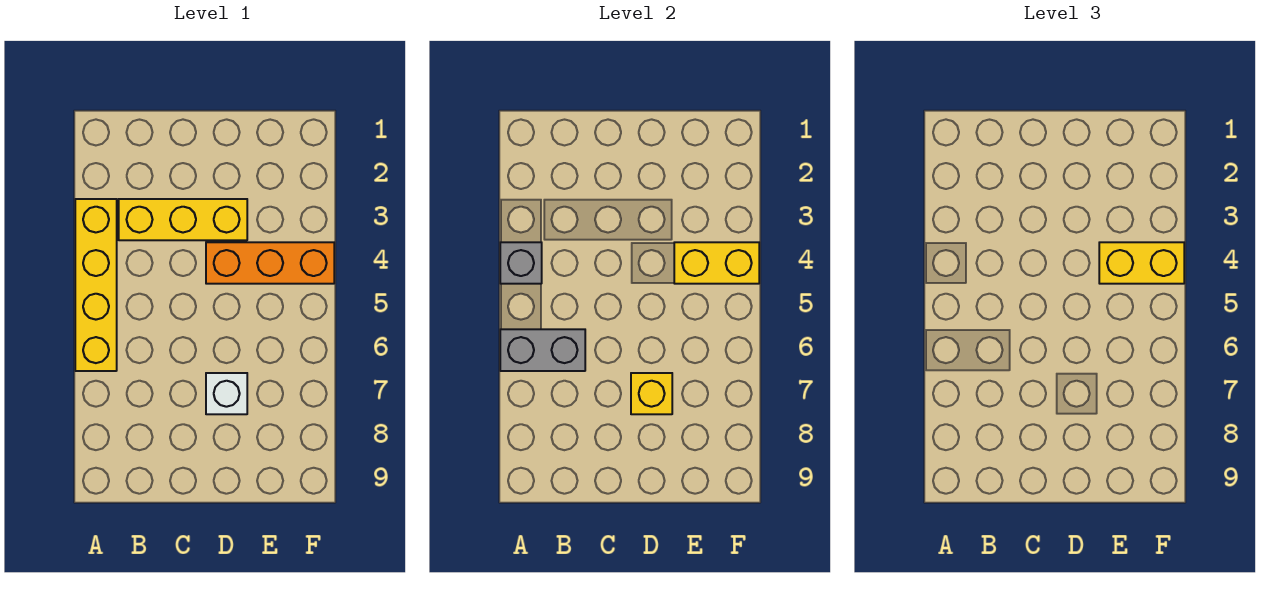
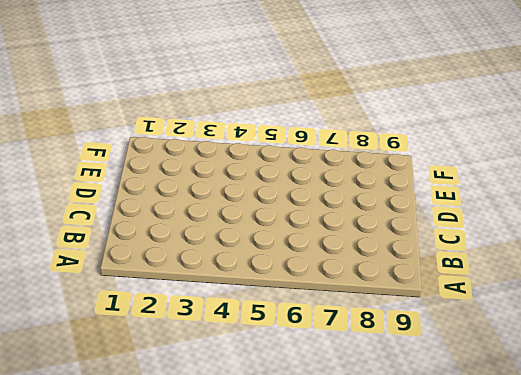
none -> yellow brick A3:A6 level 1
none -> yellow brick B3:D3 level 1

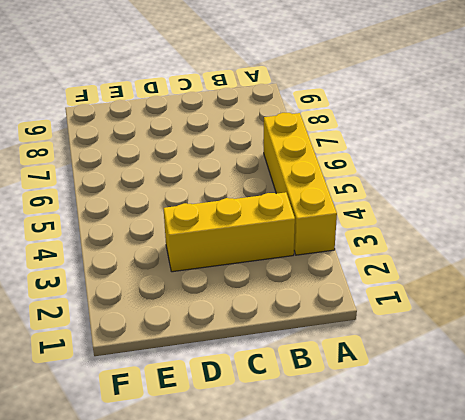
none -> orange brick D4:F4 level 1
none -> white brick D7 level 1

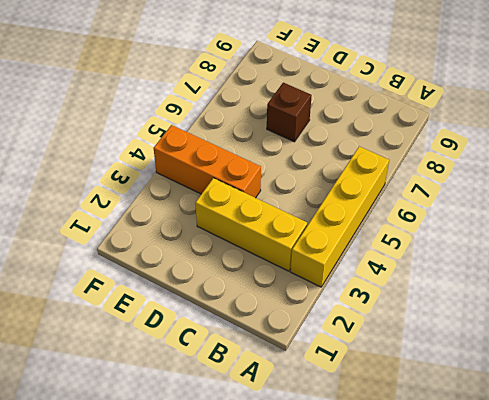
brown brick D7 level 1 -> white brick D7 level 1
none -> grey brick A4 level 2
none -> grey brick A6:B6 level 2

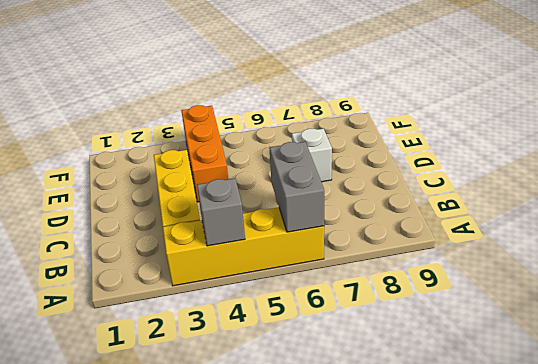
none -> yellow brick D7 level 2
none -> yellow brick E4:F4 level 2

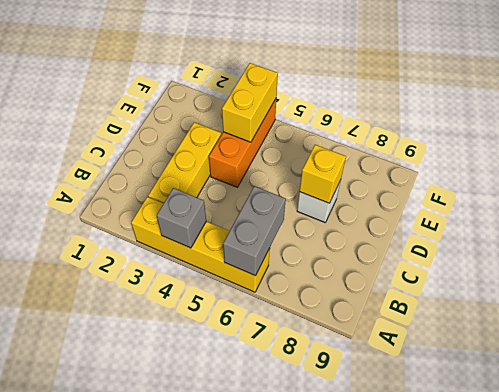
none -> yellow brick E4:F4 level 3

